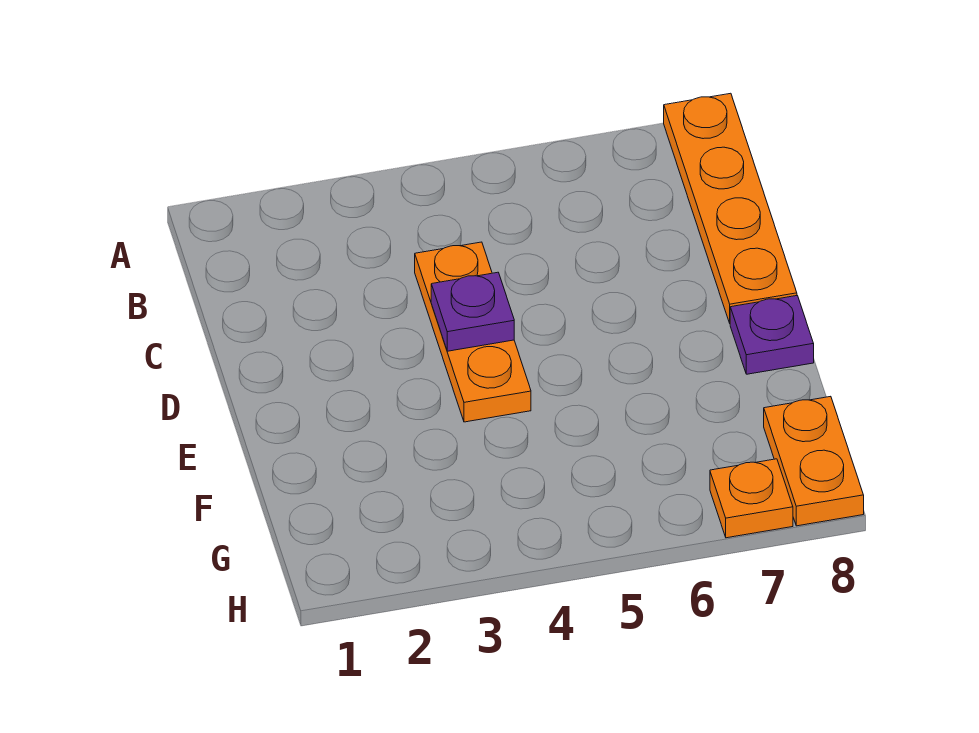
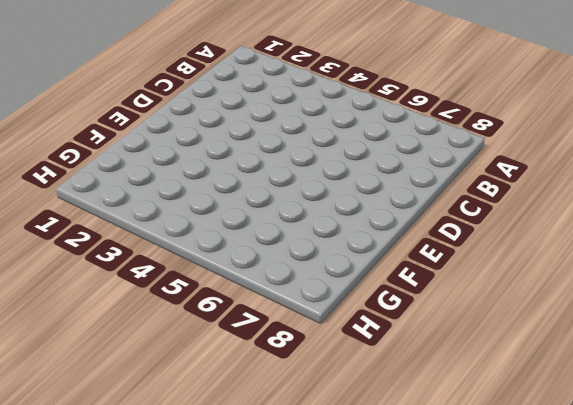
none -> orange plate A8:D8 level 1
none -> orange plate C4:E4 level 1

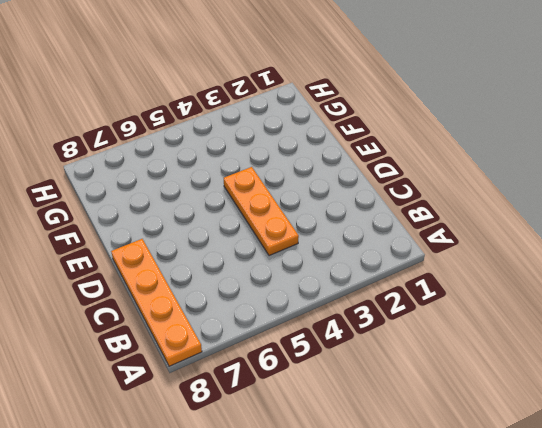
none -> purple plate E8 level 1
none -> orange plate G8:H8 level 1

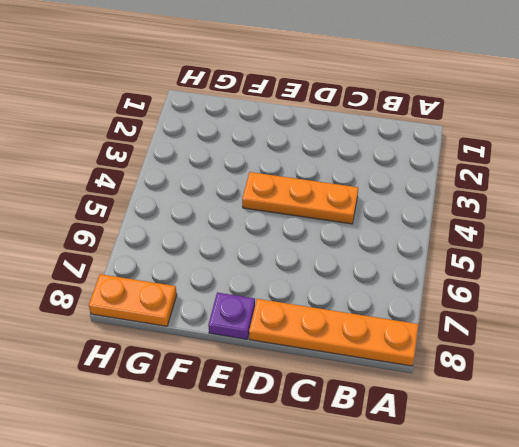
none -> orange plate H7 level 1
none -> purple plate D4 level 2

